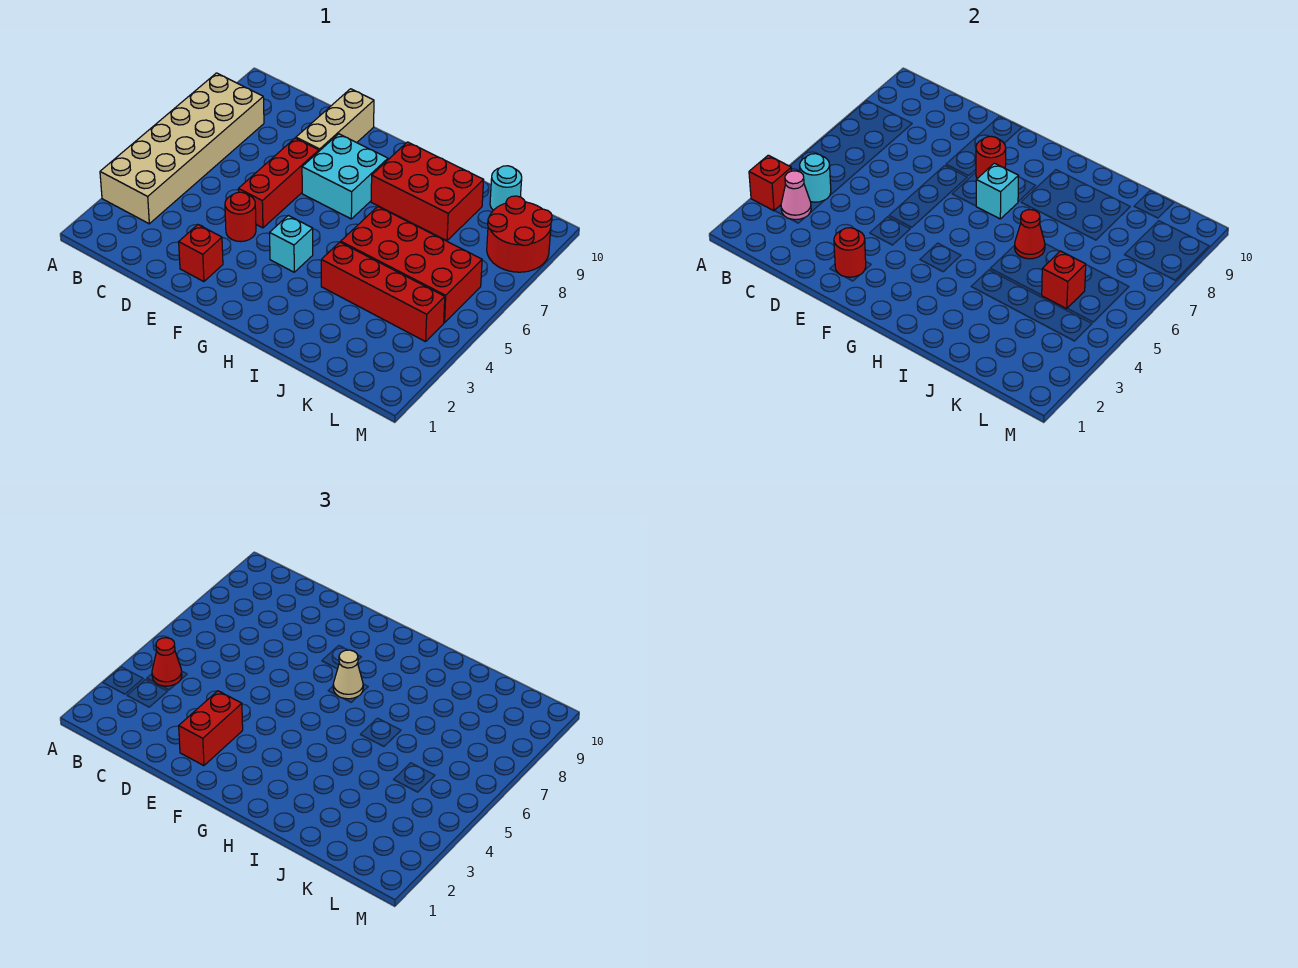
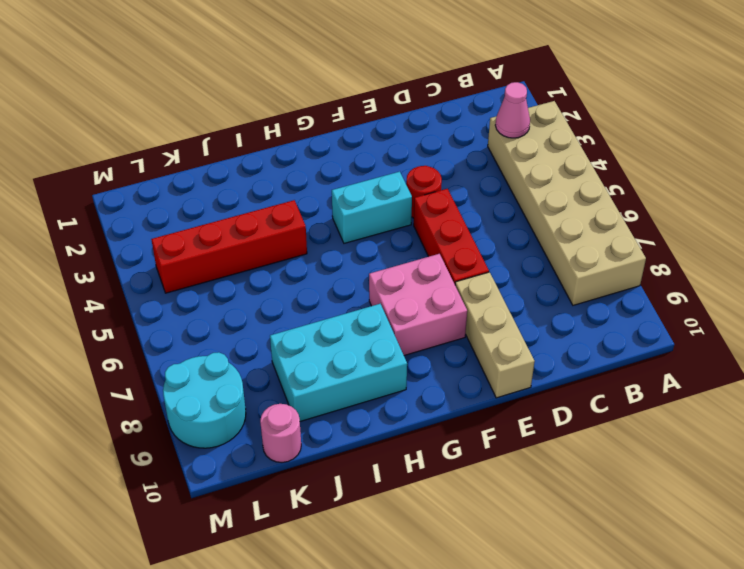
cyan brick F4:G4 level 1 -> cyan brick G4 level 1
pink brick F7:G8 level 1 -> cyan brick F7:G8 level 1
cyan brick H8:J9 level 1 -> red brick H8:J9 level 1
pink round brick K10 level 1 -> cyan round brick K10 level 1
cyan round brick L8:M9 level 1 -> red round brick L8:M9 level 1
none -> red brick E2 level 1
none -> red brick I5:L6 level 1
none -> red brick A3 level 2

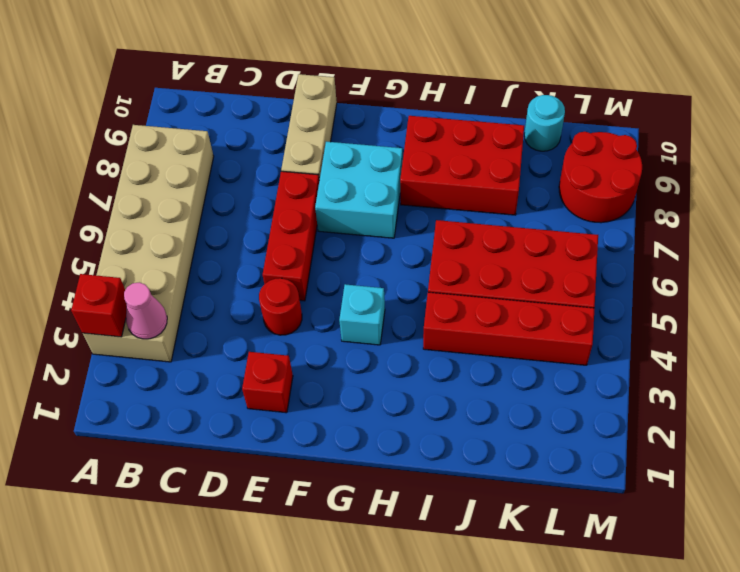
none -> cyan round brick B4 level 2
none -> red round brick E2 level 2
none -> red round brick F8 level 2

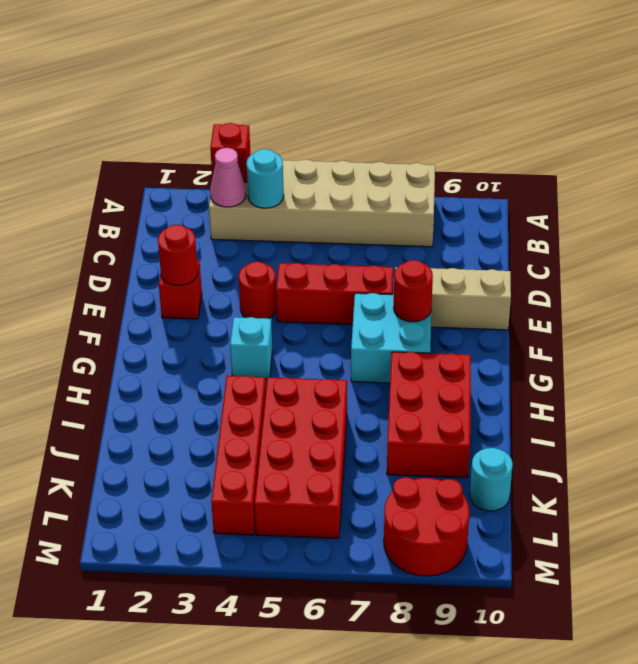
none -> cyan brick G7 level 2
none -> red cone I6 level 2
none -> red brick K5 level 2

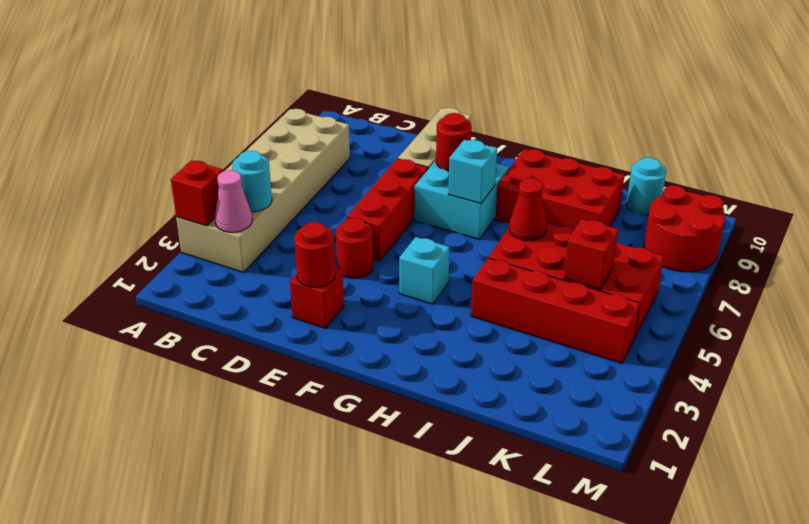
none -> red cone B4 level 3
none -> red brick E2:E3 level 3
none -> tan cone G7 level 3

